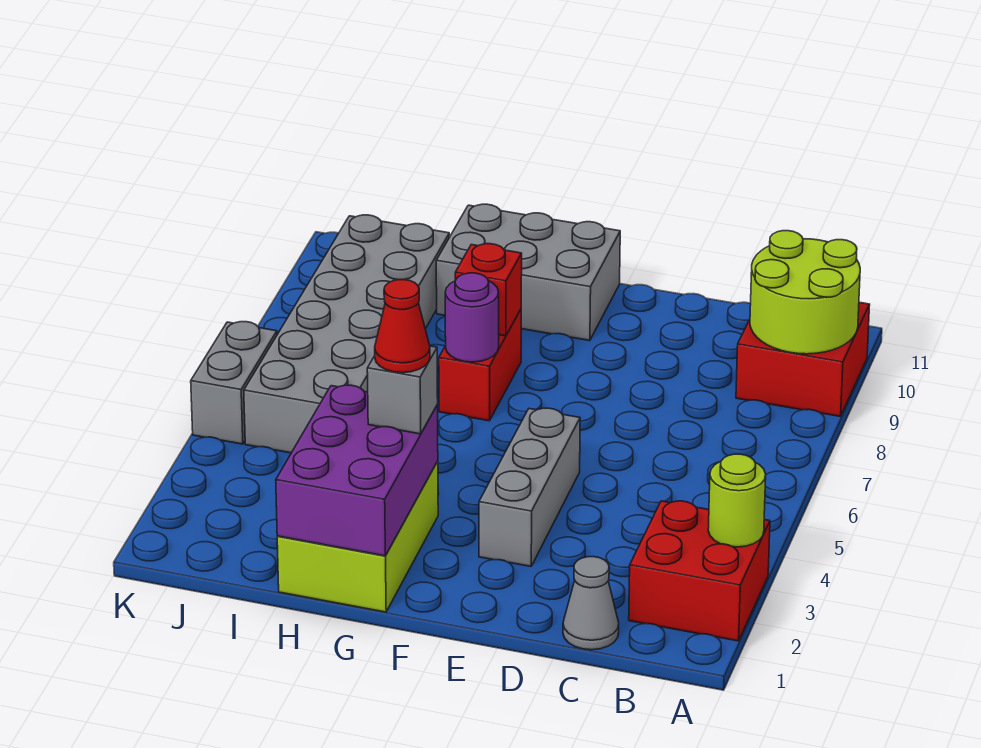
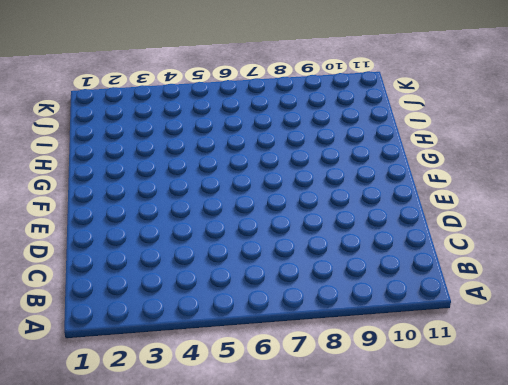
none -> red brick A2:B3 level 1
none -> red brick A9:B10 level 1
none -> grey cone C1 level 1

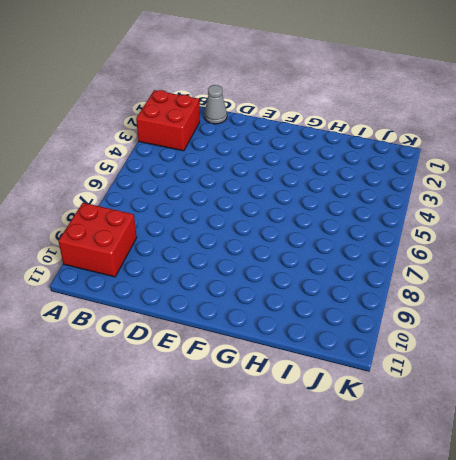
none -> grey brick E3:E5 level 1
none -> grey brick F10:H11 level 1
none -> lime brick G1:H3 level 1

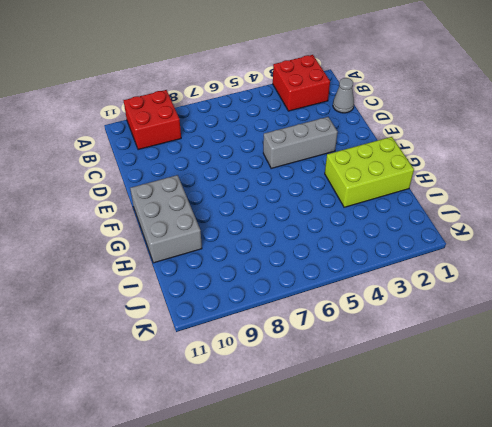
none -> red brick G7:G8 level 1
none -> grey brick I5:J10 level 1
none -> grey brick K5:K6 level 1

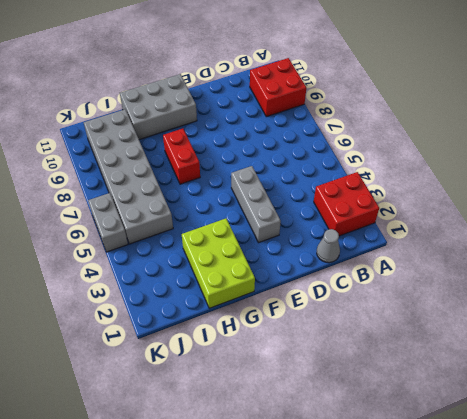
none -> lime round brick A3 level 2
none -> lime round brick A9:B10 level 2
none -> purple brick G1:H3 level 2

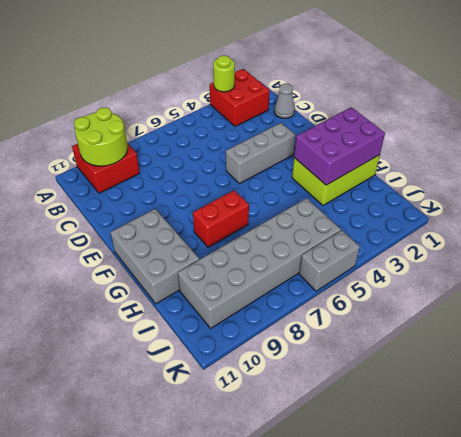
none -> purple round brick G7 level 2
none -> red brick G8 level 2
none -> grey brick G3 level 3

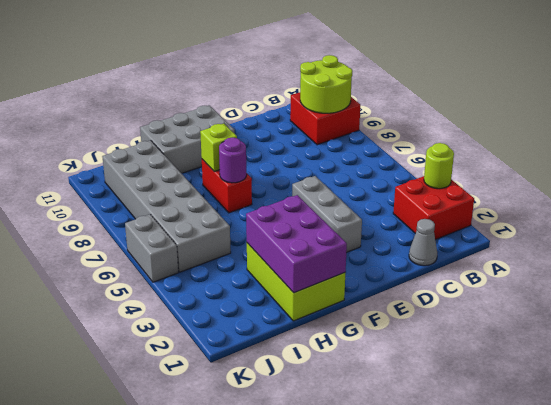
lime brick G8 level 2 -> red brick G8 level 2
none -> grey brick G3 level 3
none -> red cone G3 level 4

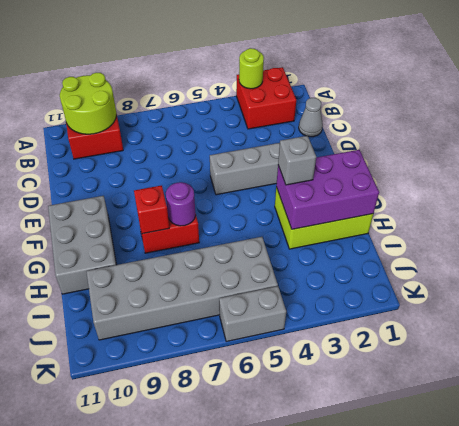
none -> red cone G3 level 4

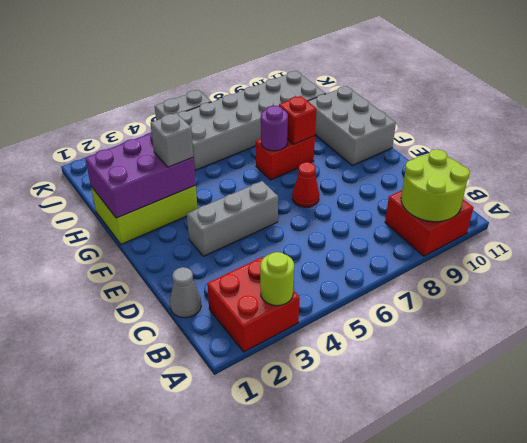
red cone E7 level 1 -> red cone G3 level 4

